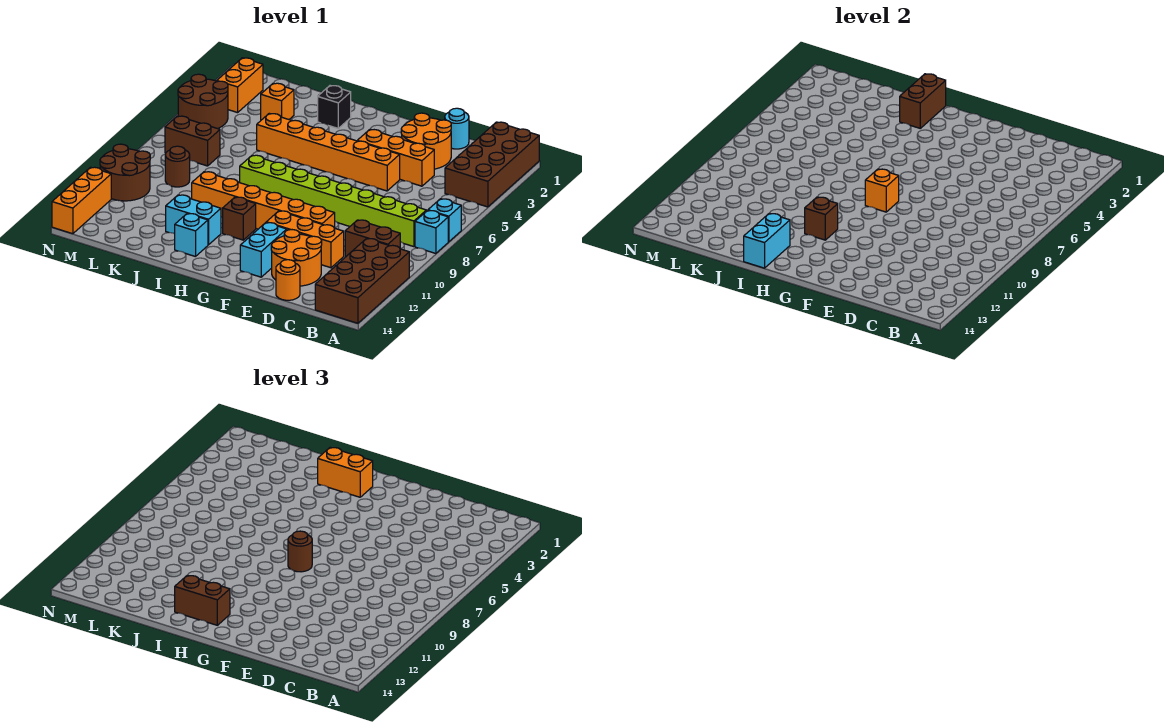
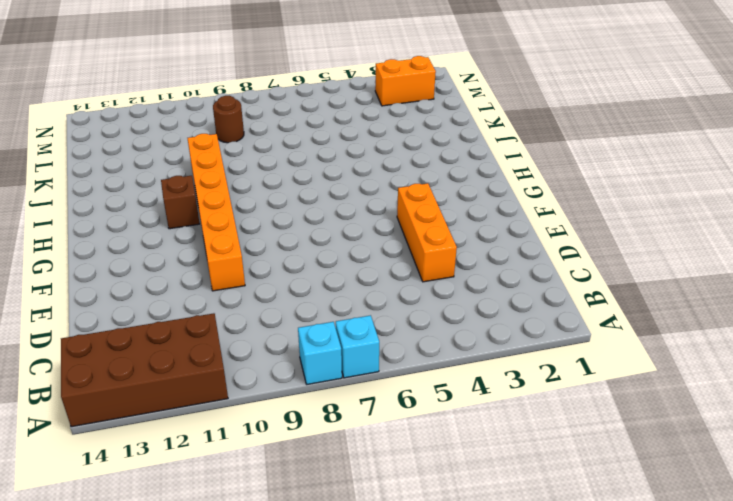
none -> brown brick A1:B4 level 1
none -> lime brick B8:I8 level 1
none -> brown brick B10:C10 level 1
none -> cyan round brick D1 level 1

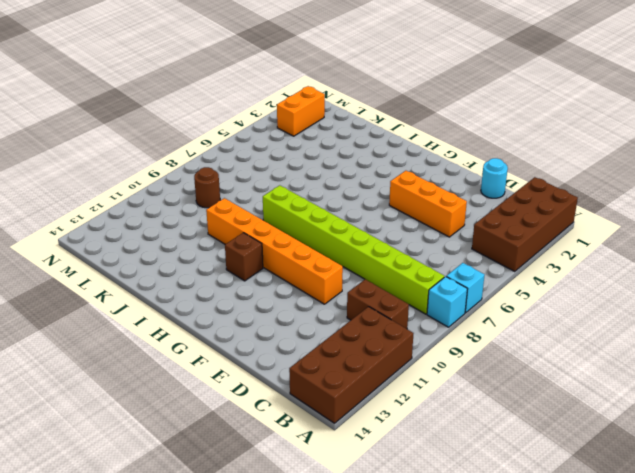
none -> orange round brick D2:E3 level 1
none -> orange brick D11:F11 level 1
none -> orange round brick D12:E13 level 1
none -> orange round brick D14 level 1

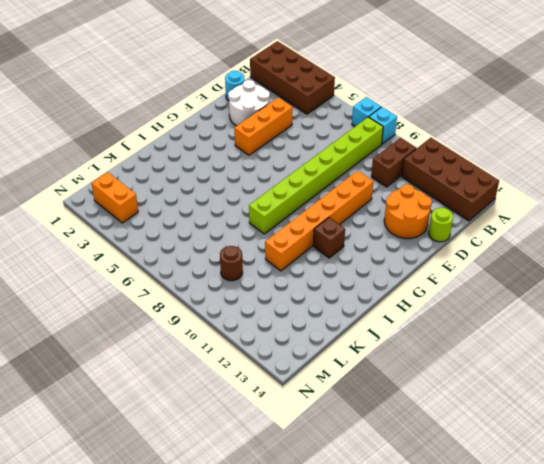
white round brick D2:E3 level 1 -> orange round brick D2:E3 level 1
lime round brick D14 level 1 -> orange round brick D14 level 1
none -> orange brick D11:F11 level 1
none -> orange brick E5:J5 level 1
none -> cyan brick F12:F13 level 1
none -> black brick I2 level 1

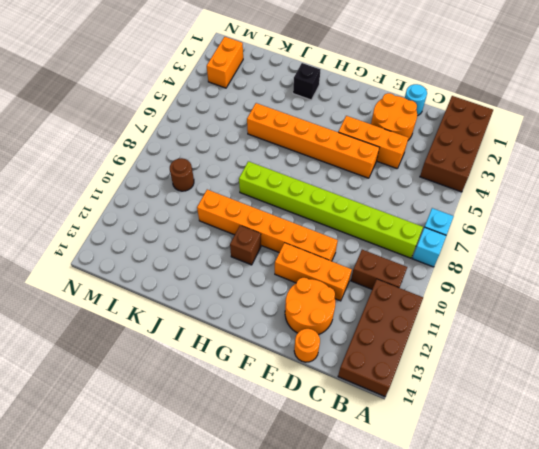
none -> cyan brick F12:F13 level 1
none -> cyan brick I12:J12 level 1
none -> cyan brick I13 level 1
none -> orange brick K3 level 1

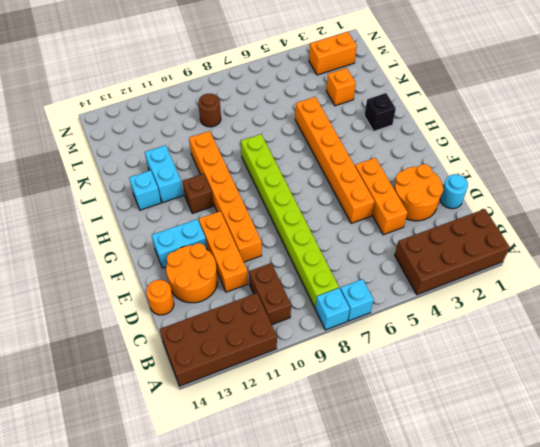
none -> brown brick L7:M7 level 1
none -> brown round brick M4:N5 level 1
none -> brown round brick M10:N11 level 1
none -> orange brick N12:N14 level 1

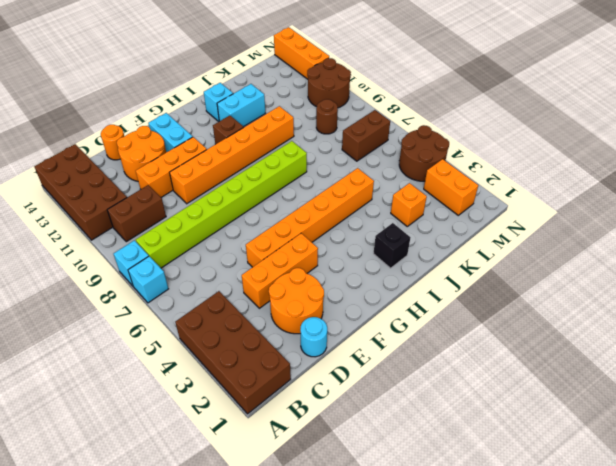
none -> orange brick G8 level 2
none -> brown brick H11 level 2
none -> brown brick I1:I2 level 2
none -> cyan brick I13:I14 level 2

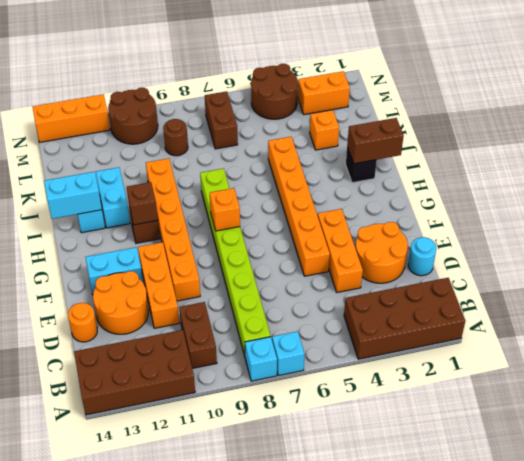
none -> brown round brick G8 level 3
none -> orange brick H2:I2 level 3
none -> brown brick H13:I13 level 3

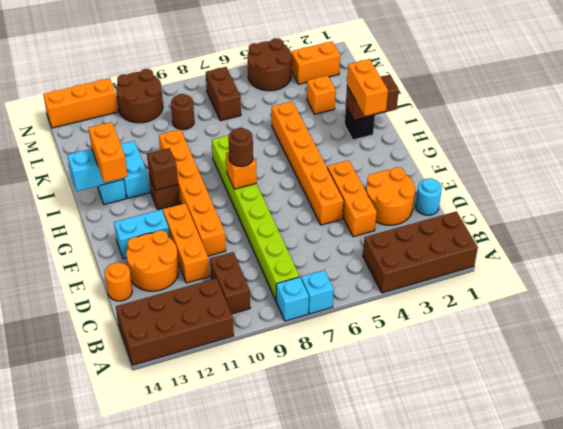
orange brick H13:I13 level 3 -> brown brick H13:I13 level 3

